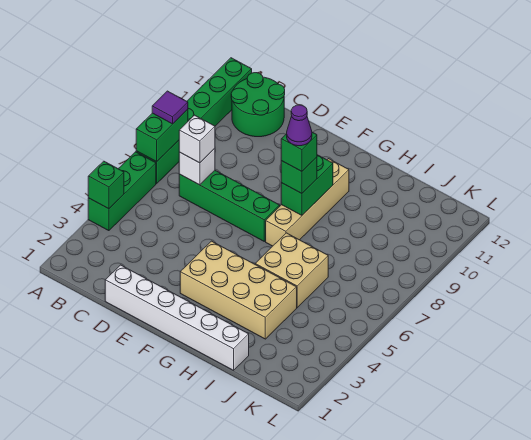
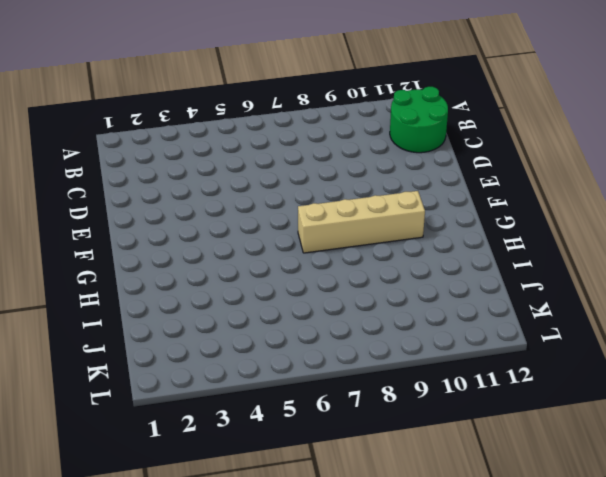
none -> green brick A4:A6 level 1
none -> green brick A7:A12 level 1
none -> green brick C7:F7 level 1

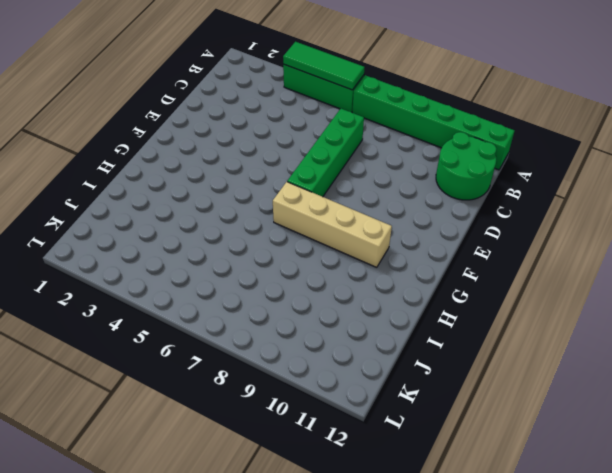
green tile A4:A6 level 2 -> green brick A4 level 2
none -> white brick D1:I1 level 1
none -> tan brick F3:I4 level 1
none -> tan brick H5:I6 level 1

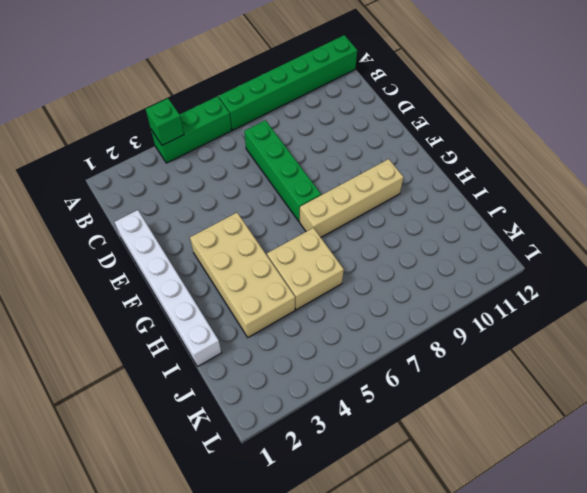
none -> green round brick B11:C12 level 1
none -> green brick A7:A8 level 2
none -> white brick C7 level 2

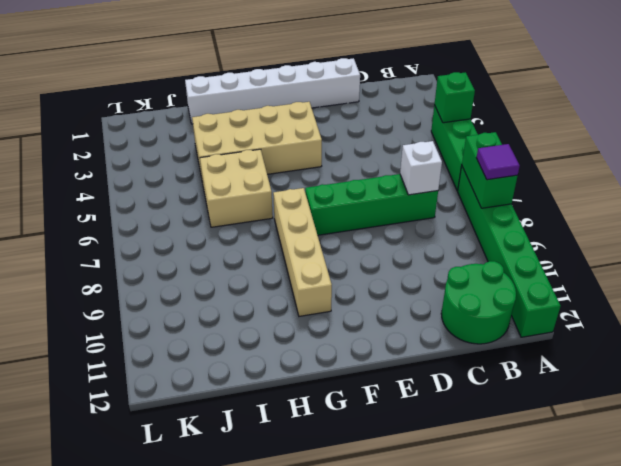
none -> green brick G8:G9 level 2
none -> white brick C7 level 3
none -> green brick G8 level 3

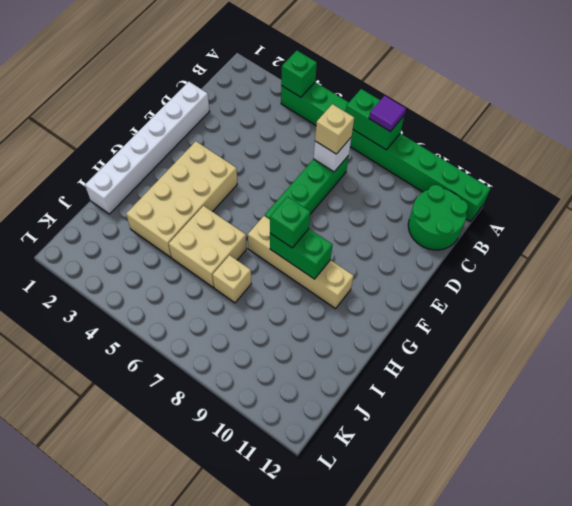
tan brick C7 level 3 -> white brick C7 level 3
tan brick I7 level 1 -> none
none -> green brick G8 level 4
none -> purple cone G8 level 5

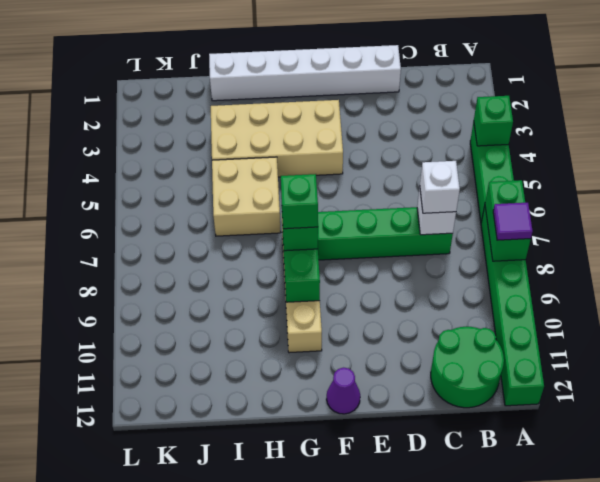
purple cone F12 level 1 -> purple cone G8 level 5

